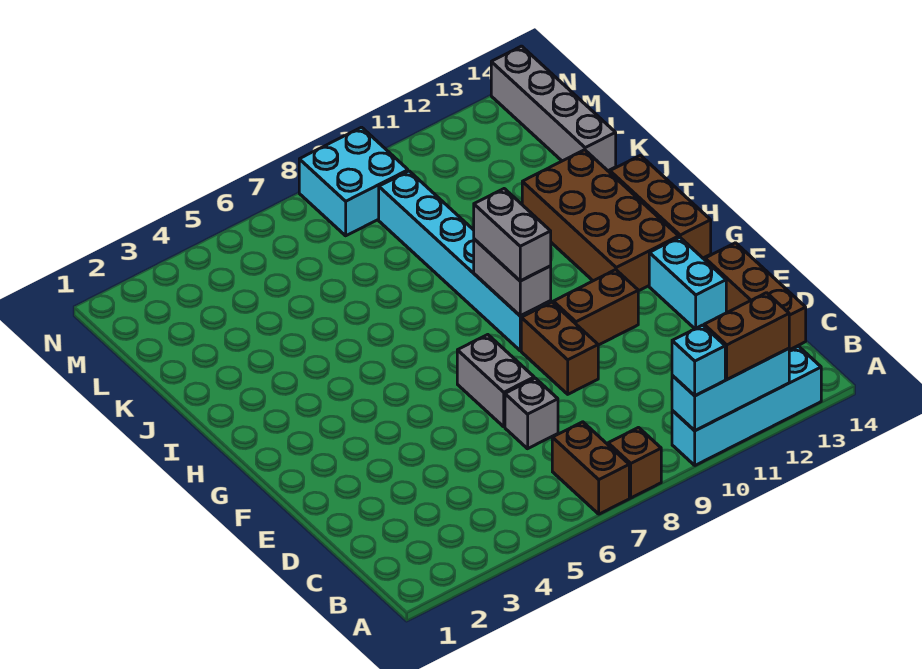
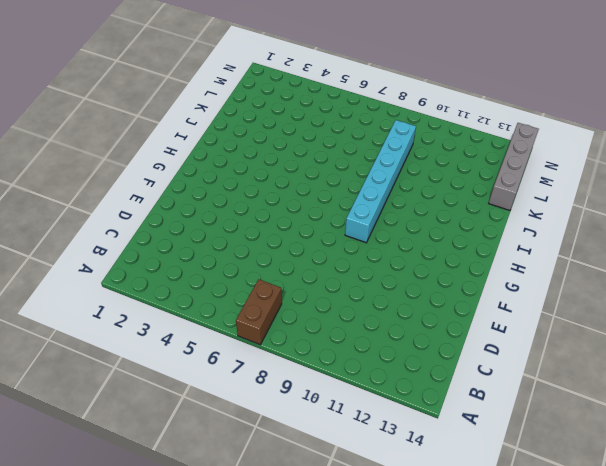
none -> brown brick A8 level 1
none -> cyan brick A10:A13 level 1
none -> brown brick C14:E14 level 1

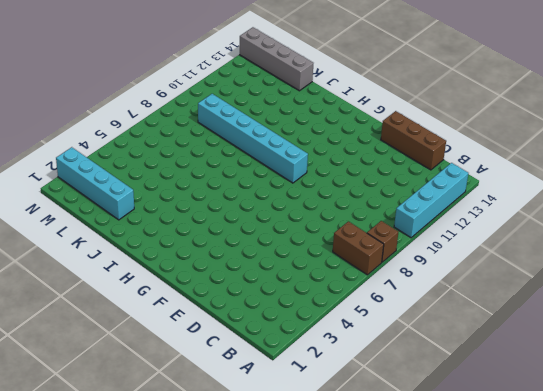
cyan brick K2:N2 level 1 -> none
none -> grey brick D7 level 1
none -> grey brick E7:F7 level 1
none -> brown brick E9:F9 level 1

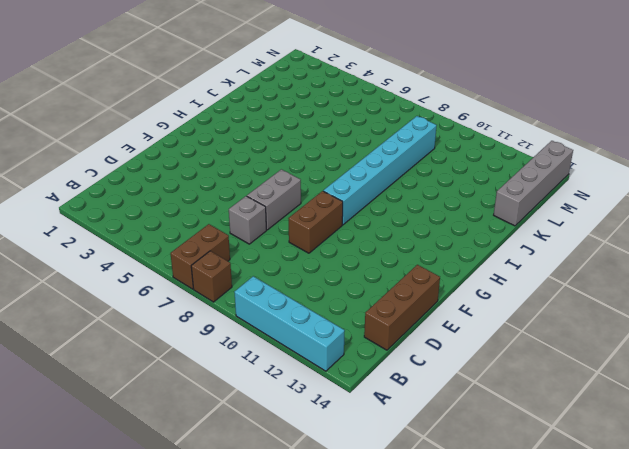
none -> cyan brick E13:F13 level 1
none -> brown brick F10:F11 level 1
none -> brown brick G12:J13 level 1

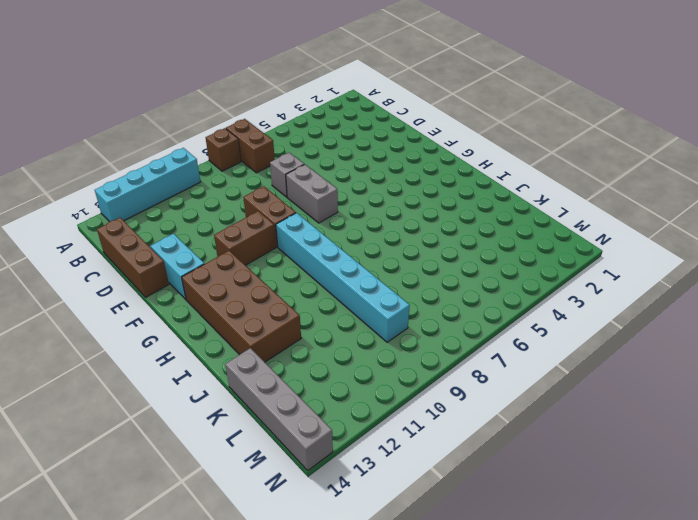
none -> brown brick G14:I14 level 1
none -> cyan brick M8:N9 level 1
none -> cyan brick A10:A12 level 2

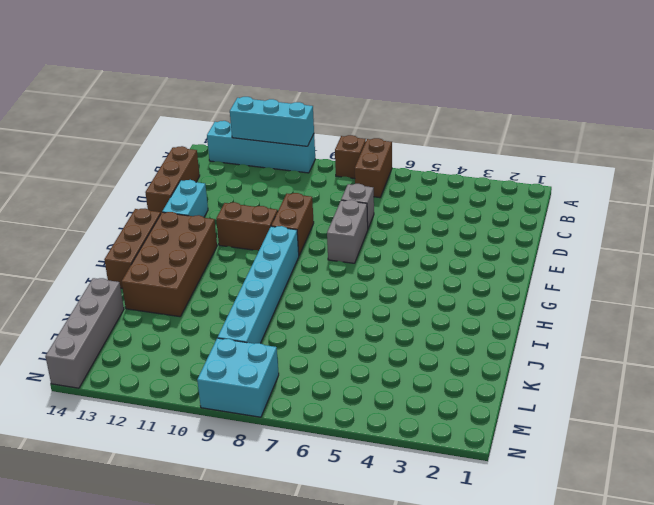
none -> grey brick G9:H9 level 2
none -> cyan brick A10 level 3
none -> brown brick A11:A12 level 3

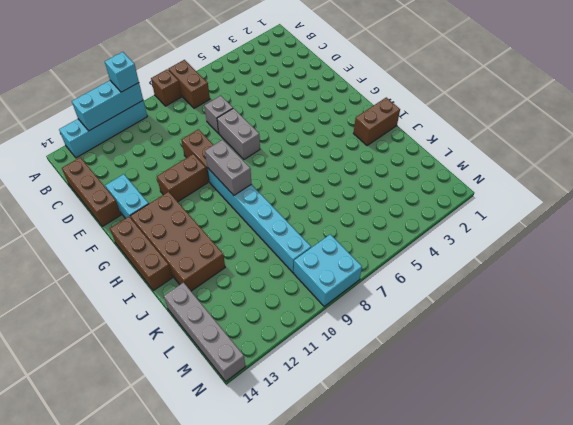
brown brick I1:I2 level 1 -> brown brick A11:A12 level 3
none -> grey brick G9:H9 level 3

